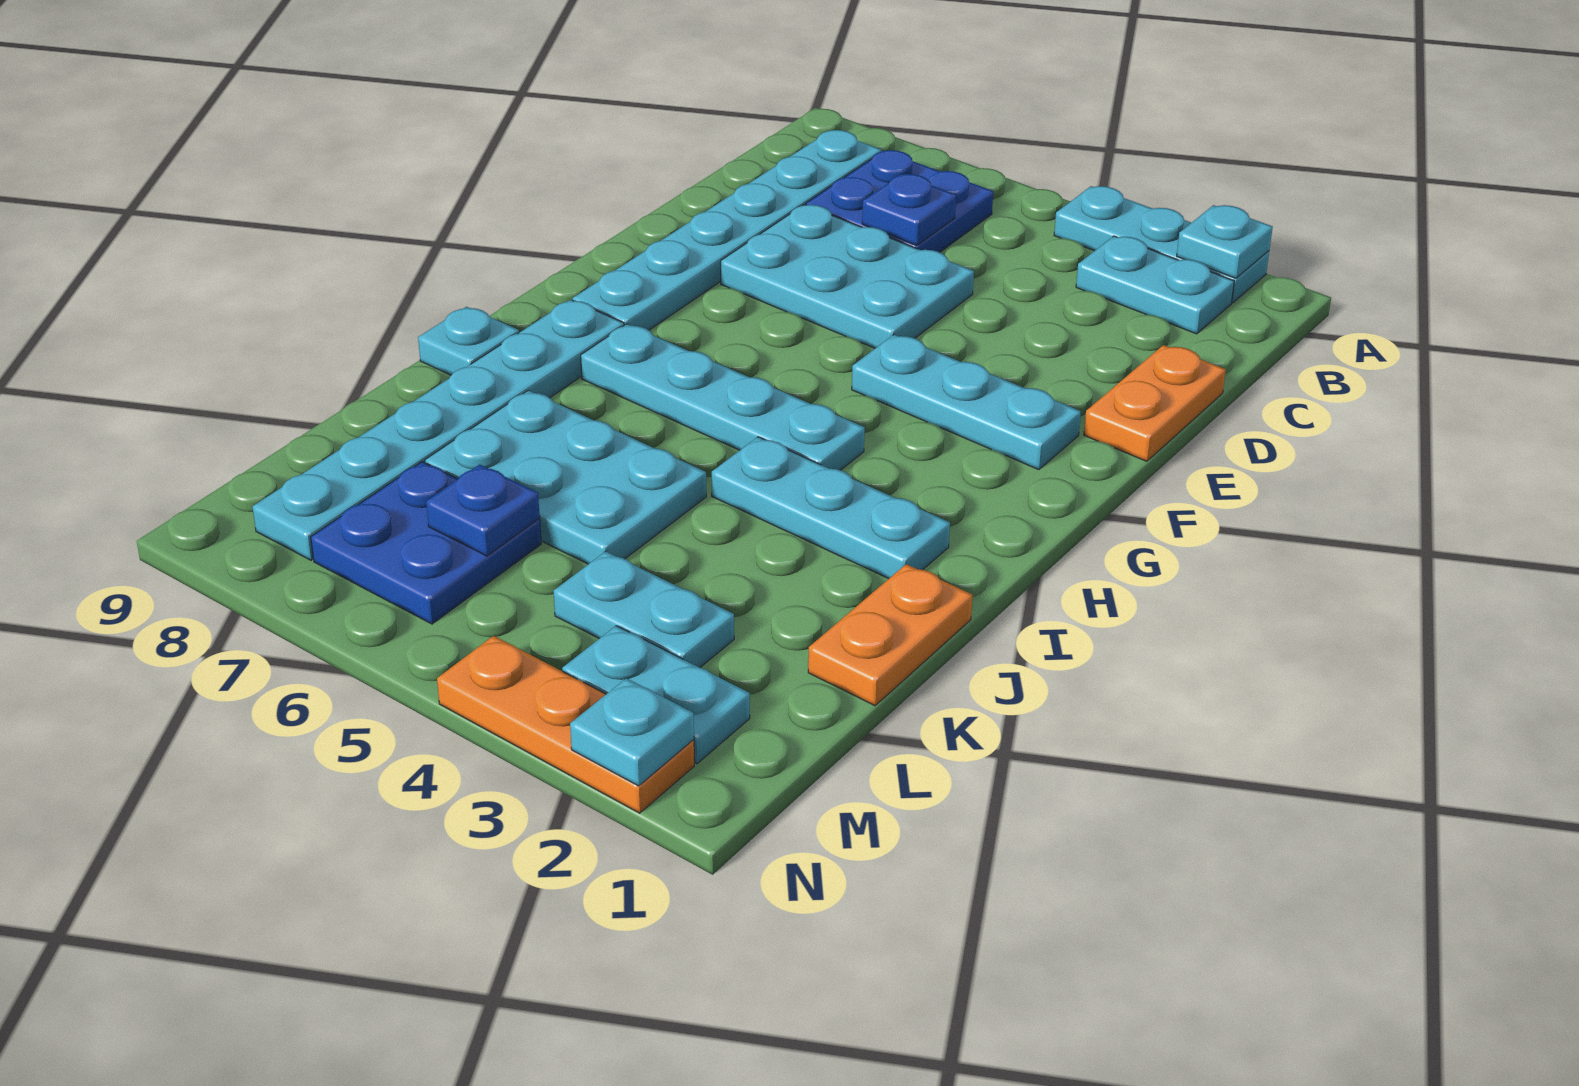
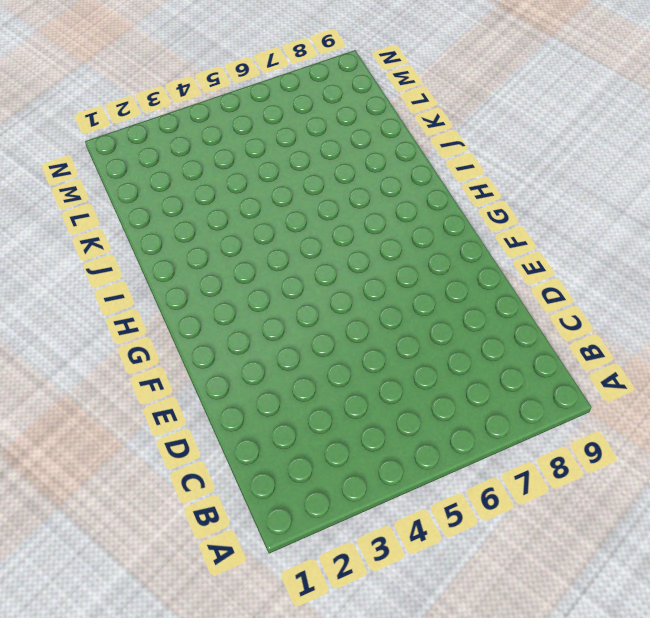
none -> cyan plate A2:A4 level 1
none -> cyan plate B2:B3 level 1
none -> blue plate B6:C7 level 1

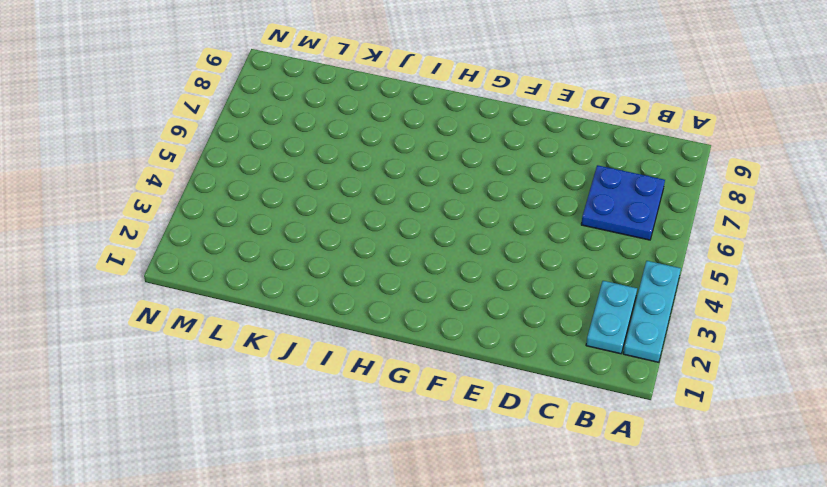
none -> cyan plate B8:G8 level 1
none -> orange plate D1:E1 level 1
none -> cyan plate D5:E7 level 1

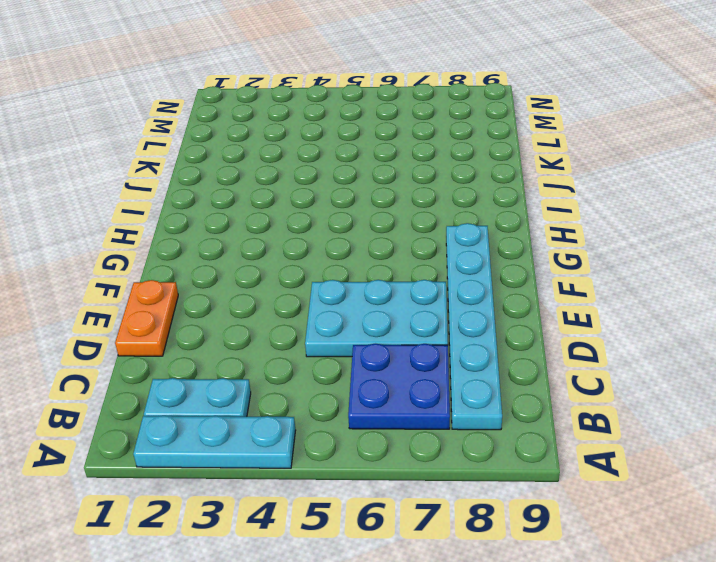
none -> cyan plate F2:F4 level 1
none -> cyan plate H4:H7 level 1
none -> cyan plate H8:M8 level 1

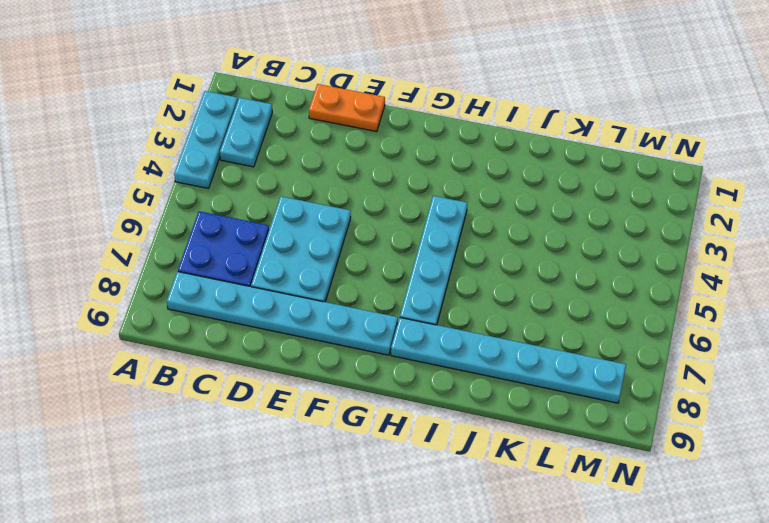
none -> cyan plate F2:F4 level 1
none -> cyan plate I2:I4 level 1
none -> cyan plate I9 level 1

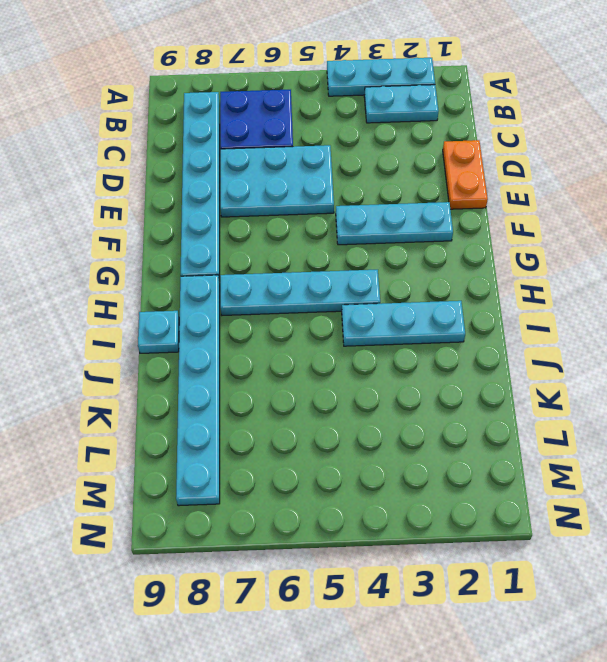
none -> orange plate J1:K1 level 1
none -> cyan plate J5:K7 level 1
none -> cyan plate L3:L4 level 1

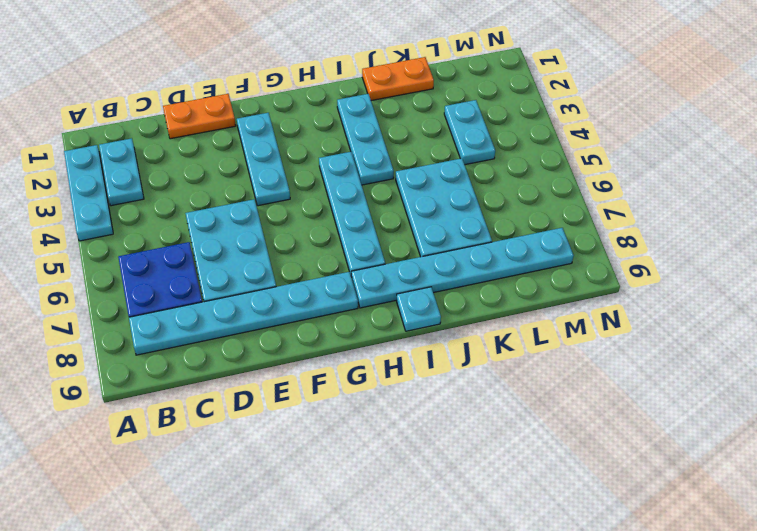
none -> blue plate L6:M7 level 1
none -> cyan plate M2:M3 level 1
none -> orange plate N2:N4 level 1

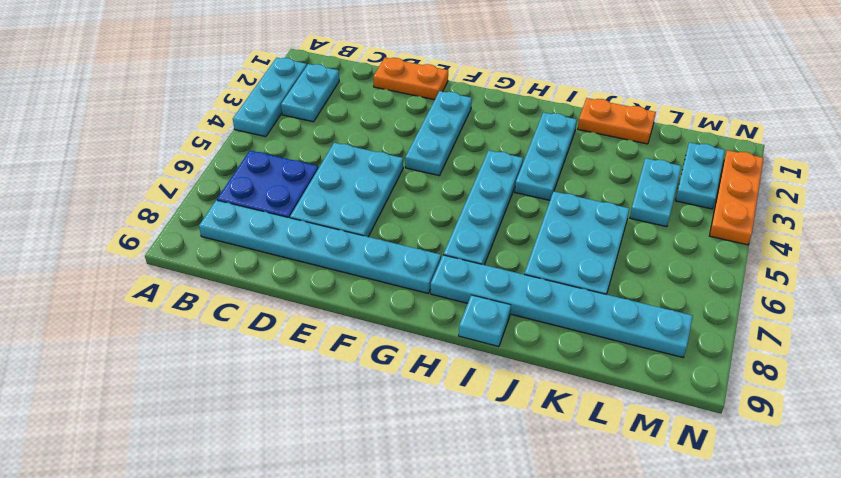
none -> blue plate L6:M7 level 1
none -> cyan plate A2 level 2
none -> blue plate C6 level 2

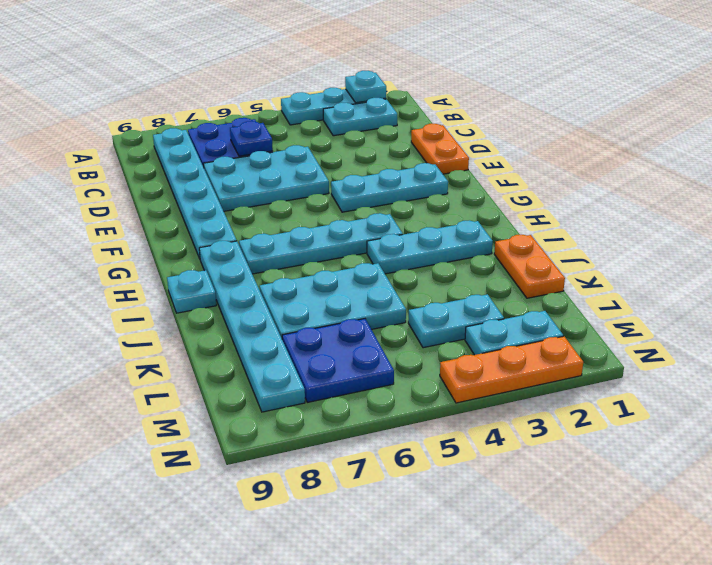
none -> blue plate L6 level 2
none -> cyan plate N2 level 2

